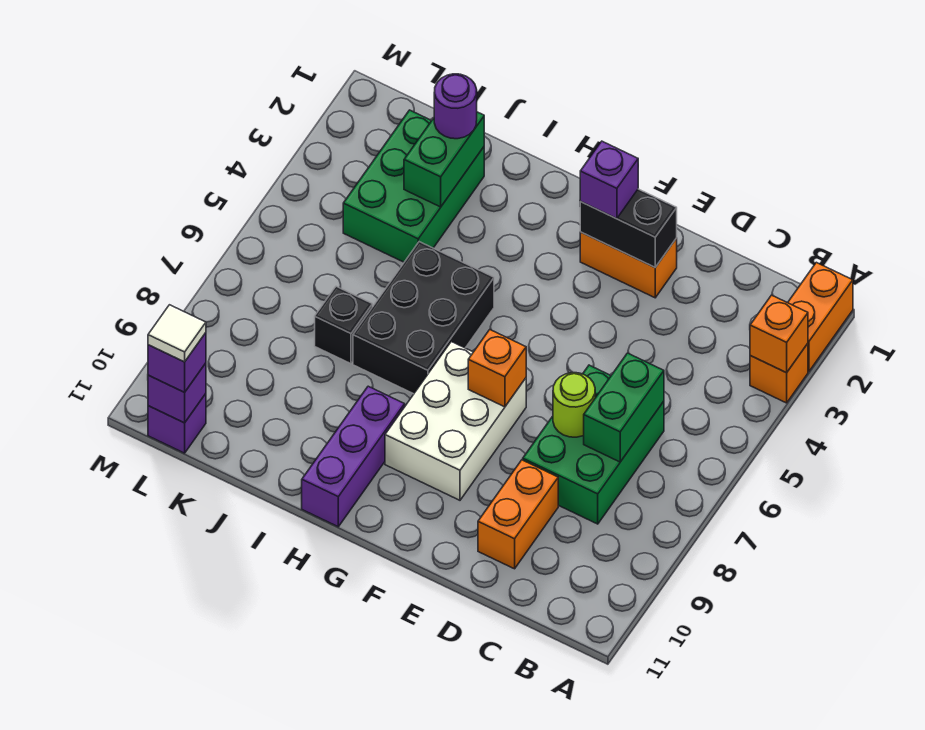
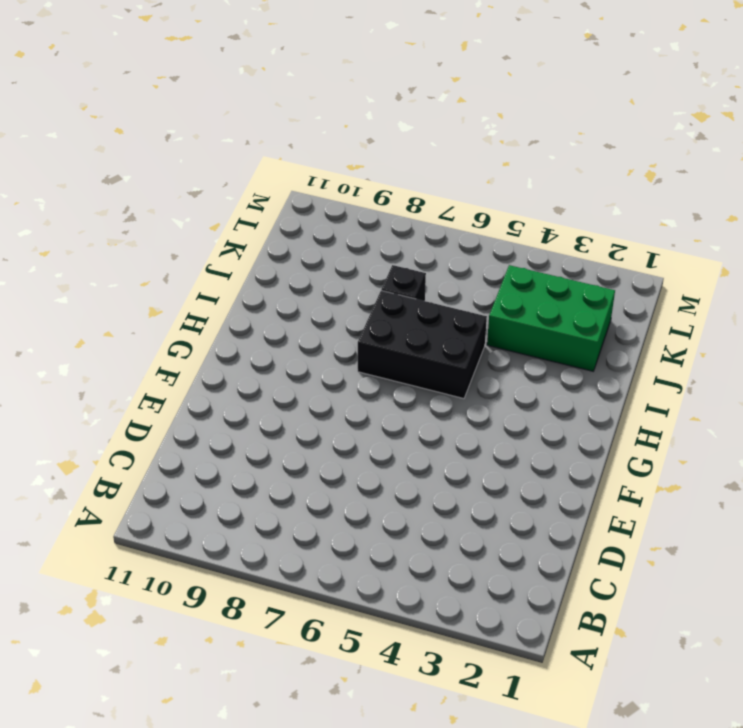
none -> orange brick A1:A2 level 1
none -> orange brick A3 level 1
none -> green brick C6:D8 level 1

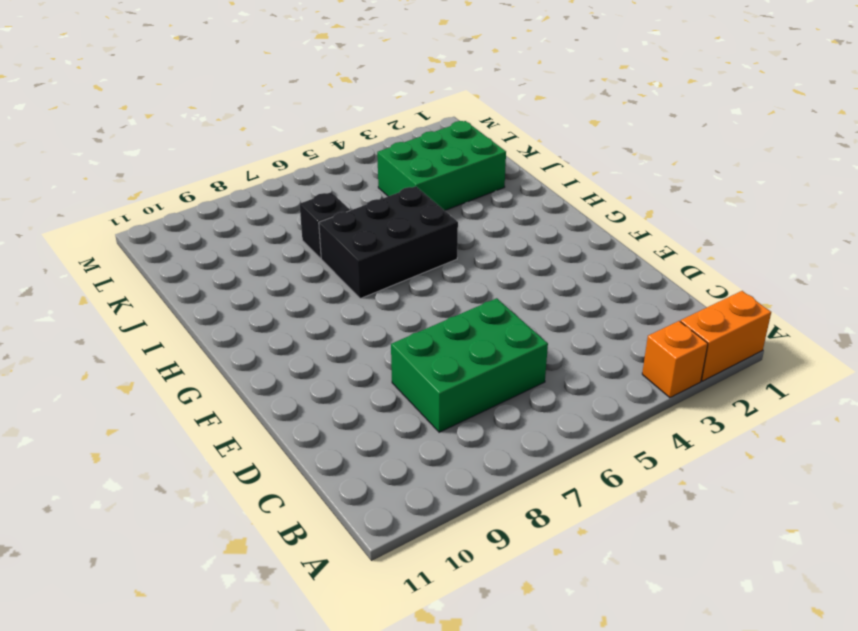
none -> orange brick D9:D10 level 1
none -> orange brick E2:F2 level 1
none -> white brick F7:G9 level 1

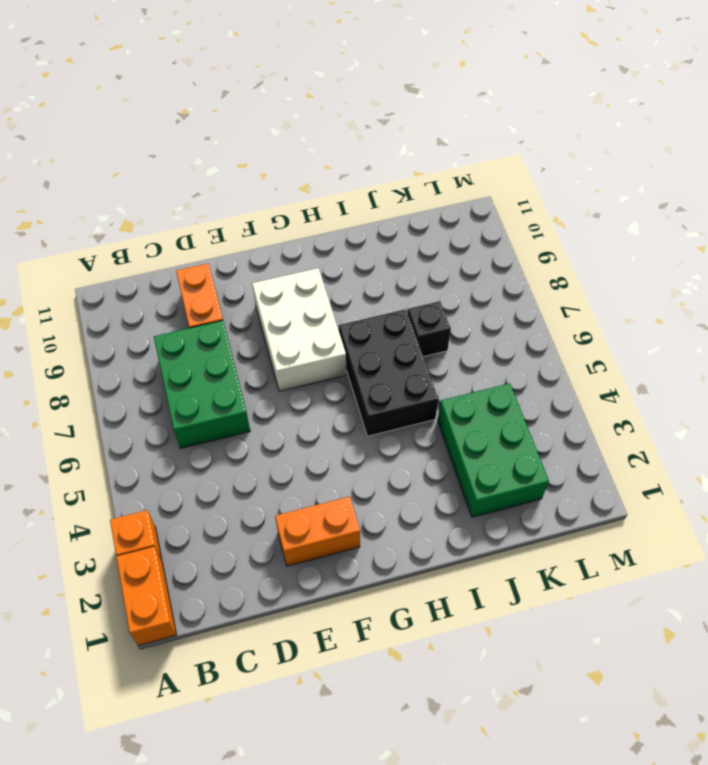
none -> purple brick H9:H11 level 1
none -> purple brick L11 level 1
none -> orange brick A3 level 2

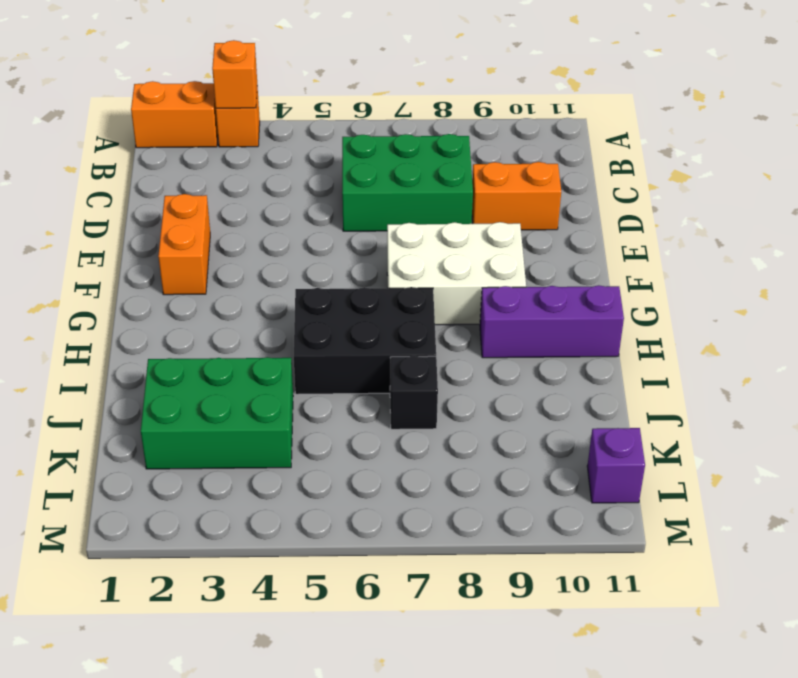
none -> green brick C6:C7 level 2
none -> lime round brick D7 level 2
none -> black brick E2:F2 level 2

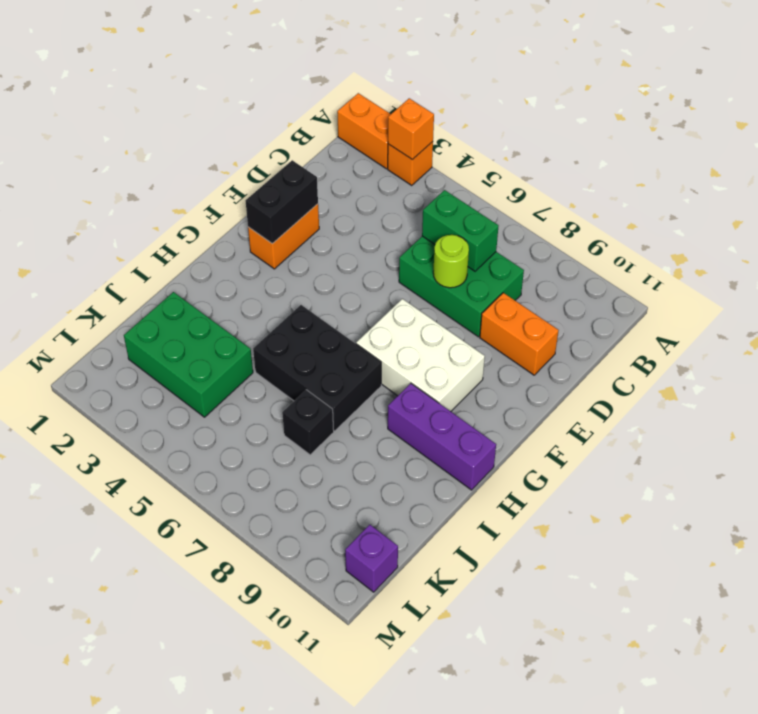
none -> orange brick F7 level 2
none -> green brick J2:J3 level 2
none -> purple brick L11 level 2

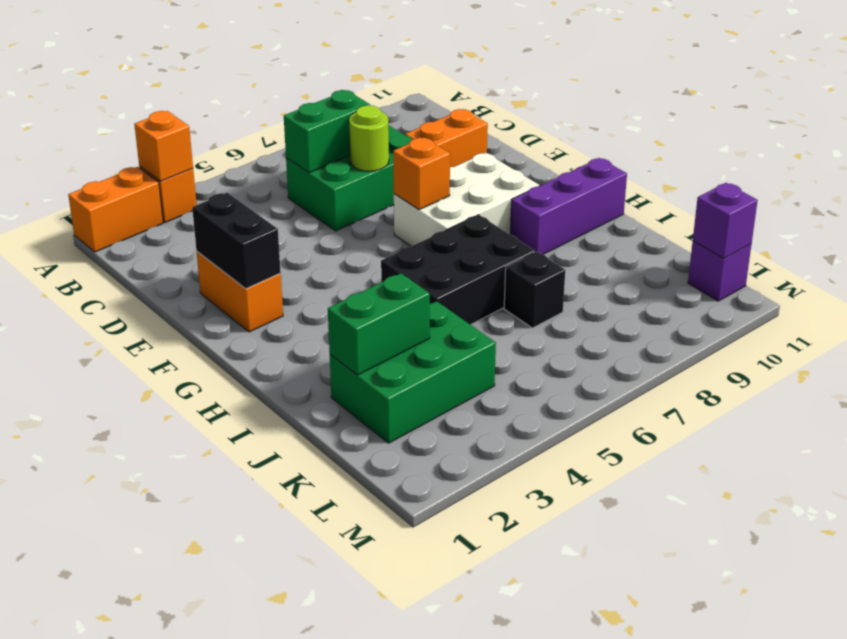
none -> purple brick F2 level 3
none -> purple round brick J2 level 3
none -> purple brick L11 level 3

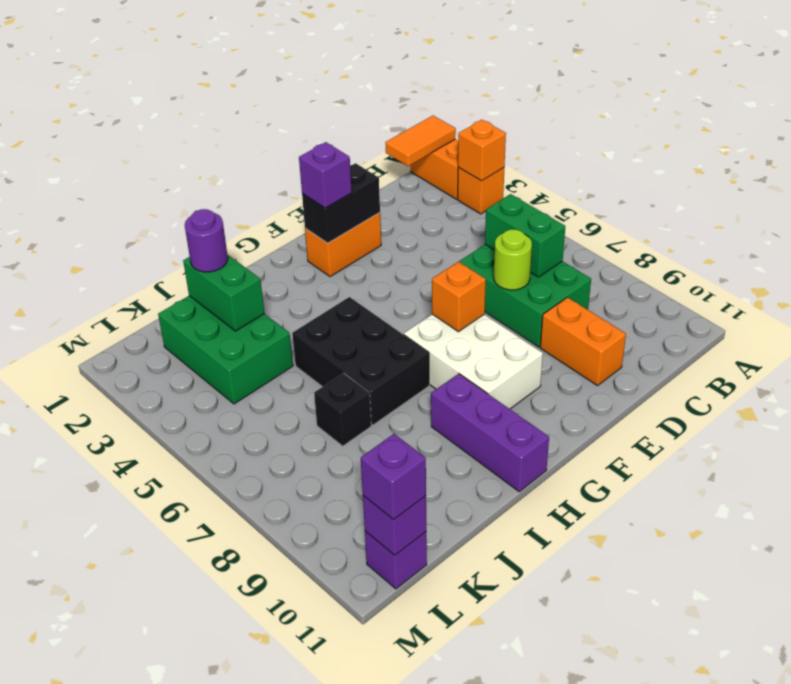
orange tile A1:B1 level 2 -> none
none -> white tile L11 level 4

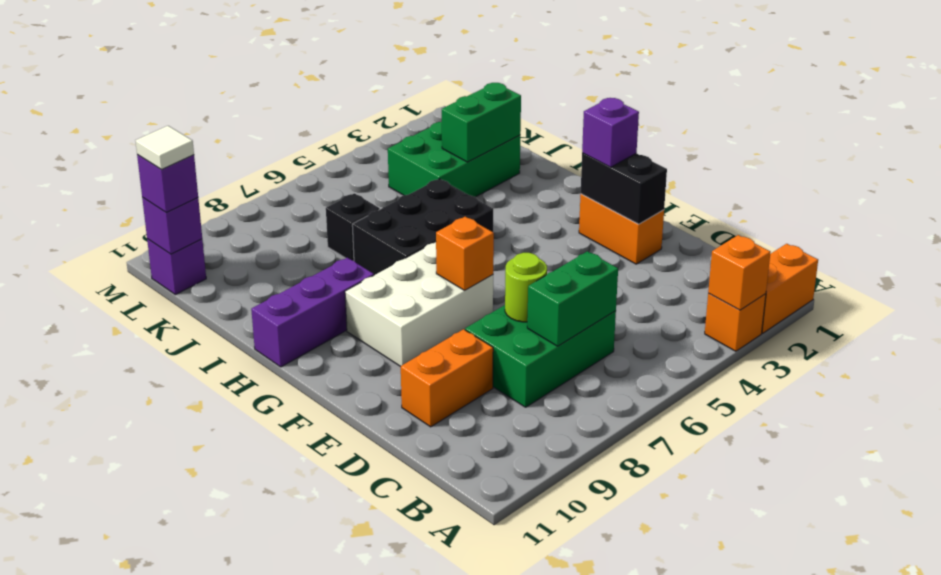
none -> purple round brick J2 level 3

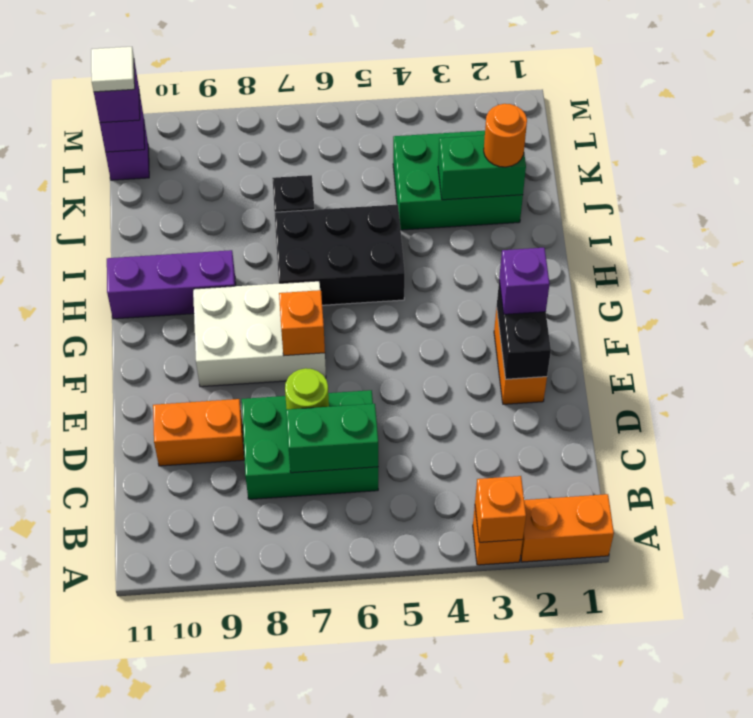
orange round brick J2 level 3 -> purple round brick J2 level 3

